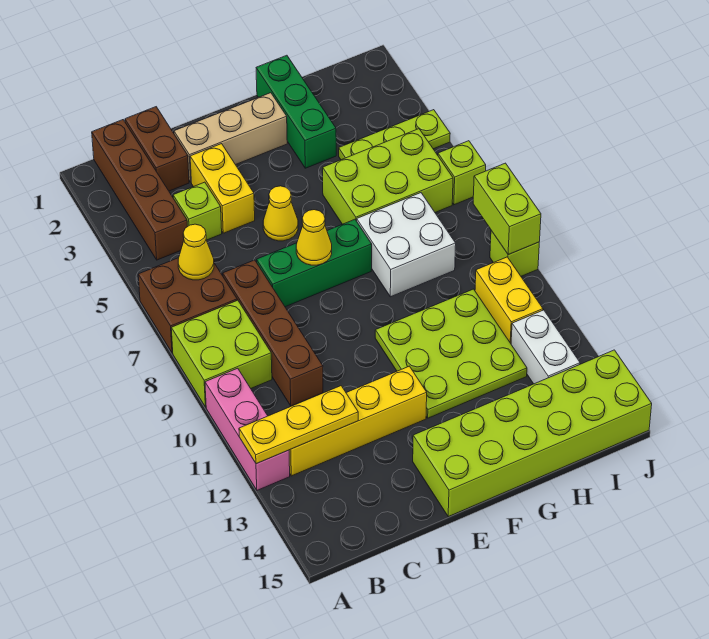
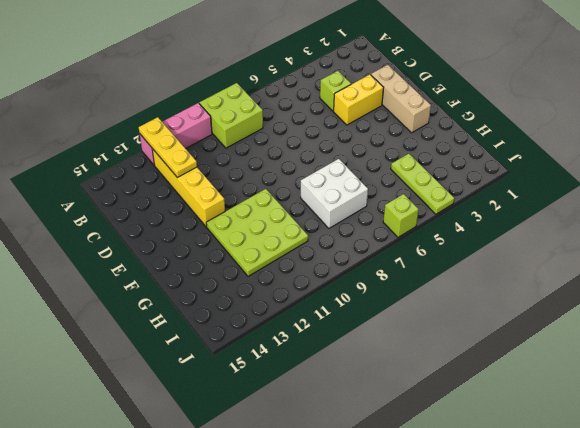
none -> brown brick A6:B7 level 1
none -> brown brick B1:B4 level 1
none -> brown brick C1:C2 level 1

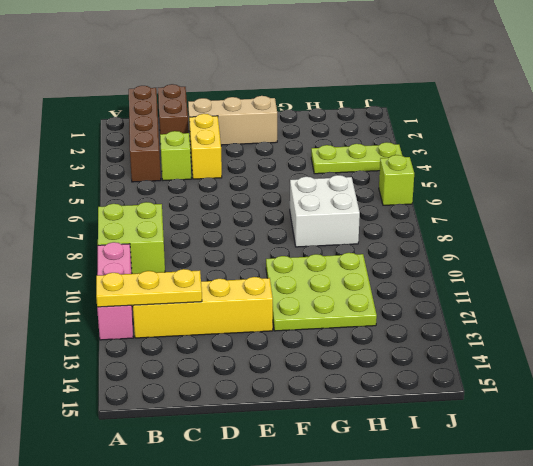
none -> brown brick A6:B7 level 1
none -> brown brick C7:C10 level 1
none -> green brick D7:F7 level 1

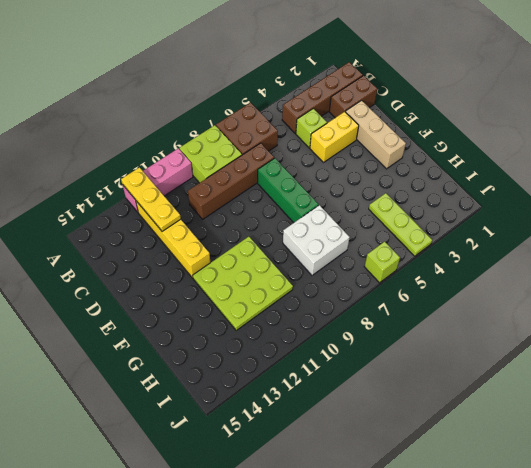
none -> yellow cone E5 level 1
none -> lime brick E14:J15 level 1
none -> green brick G1:G3 level 1

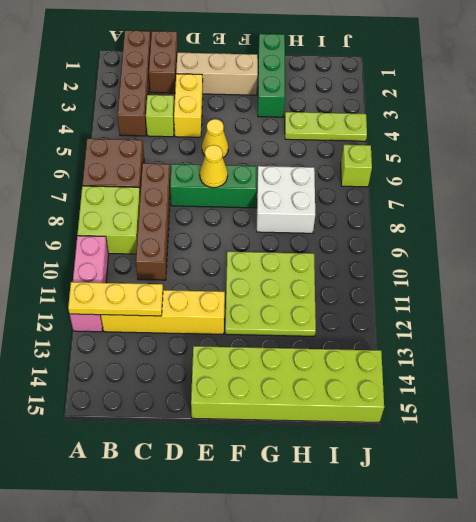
none -> lime brick G5:I6 level 1
none -> yellow brick I10:I11 level 1
none -> white brick I12:I13 level 1

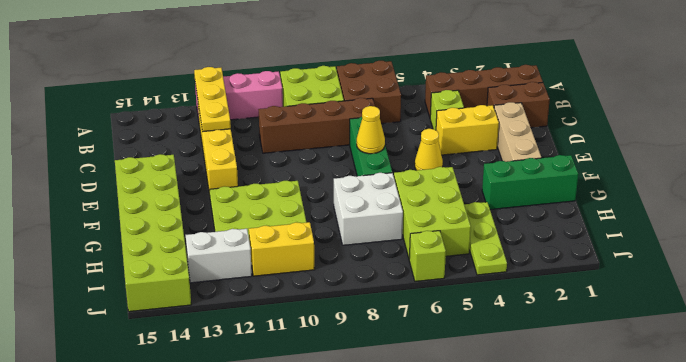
none -> lime brick J9 level 1
none -> yellow cone B6 level 2
none -> lime brick J8:J9 level 2

